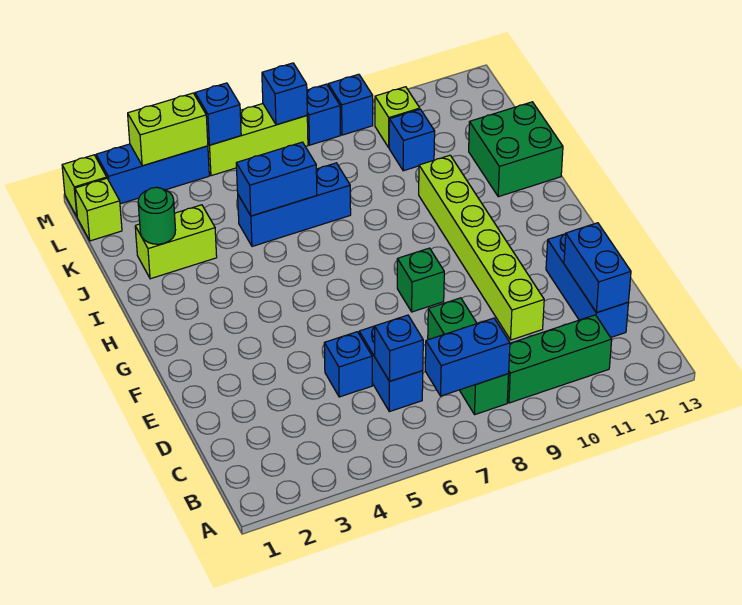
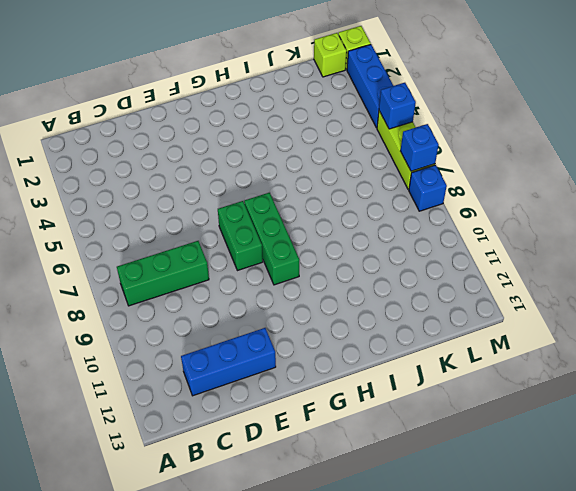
green brick F7:F8 level 1 -> green brick F8 level 1
green brick G7:G9 level 1 -> green brick B9:B11 level 1
none -> blue brick C6:D6 level 1
none -> blue brick D5 level 1
none -> lime brick D10:I10 level 1

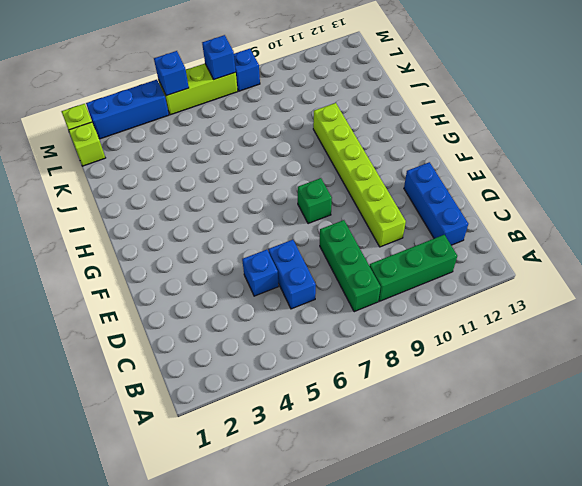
none -> green brick I12:J13 level 1
none -> lime brick J2:J3 level 1
none -> blue brick J5:J7 level 1

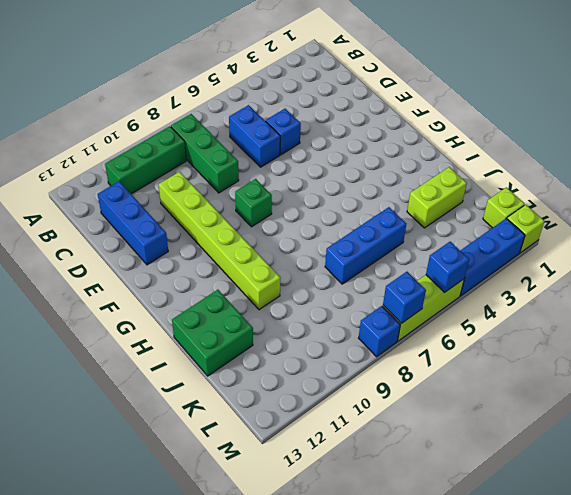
none -> blue brick K10 level 1
none -> lime brick L10 level 1
none -> blue brick M9 level 1

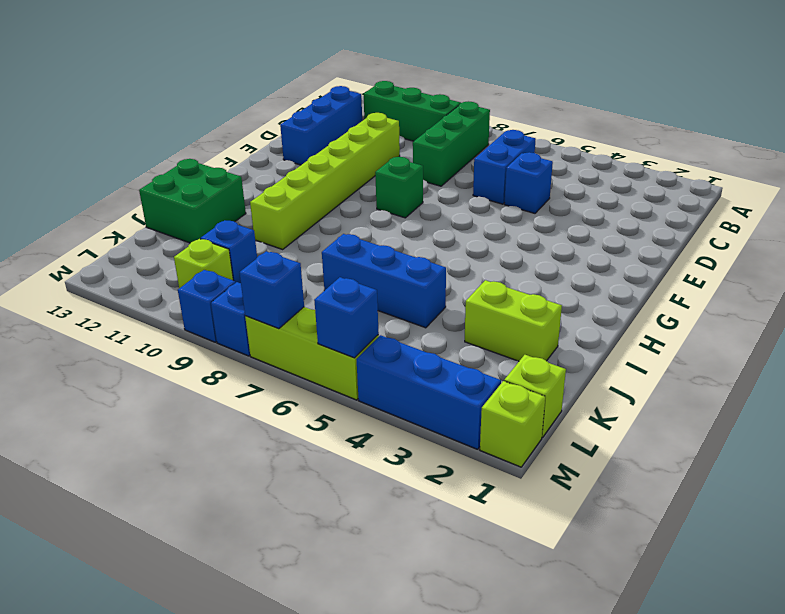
none -> blue brick B7:B8 level 2
none -> blue brick C6 level 2
none -> blue brick C12:D12 level 2

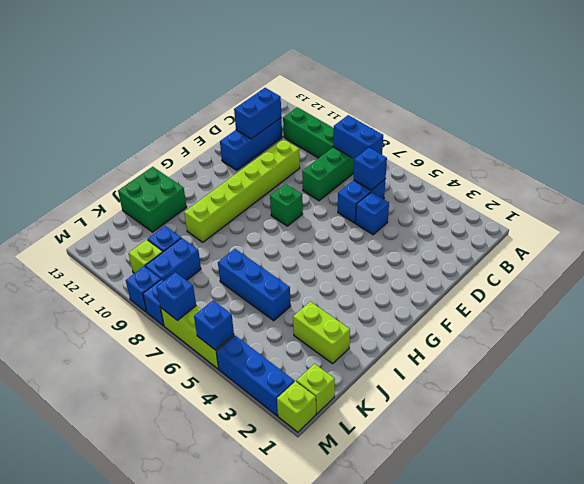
blue brick K9:L9 level 1 -> blue brick J5:J6 level 2
none -> green round brick J2 level 2
none -> lime brick M3:M4 level 2

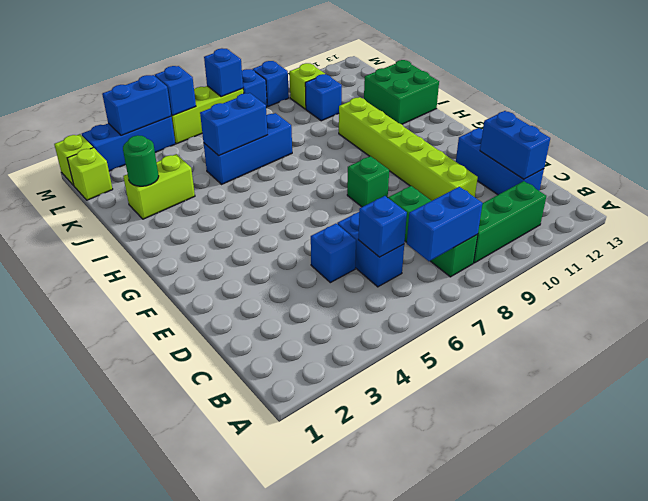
blue brick M3:M4 level 2 -> lime brick M3:M4 level 2

